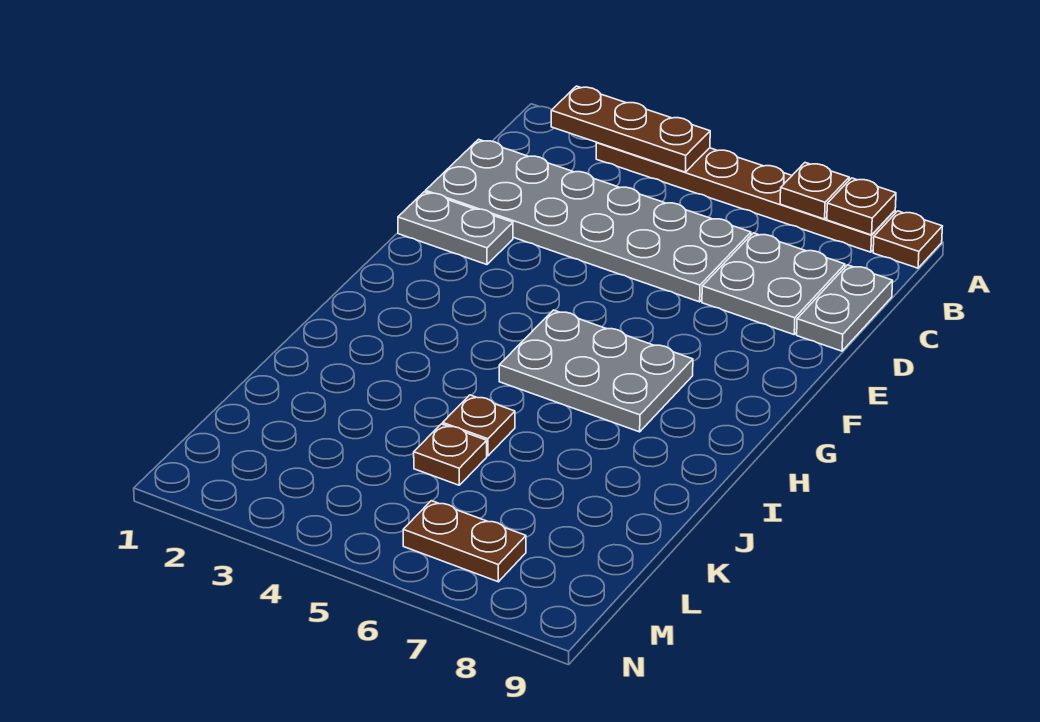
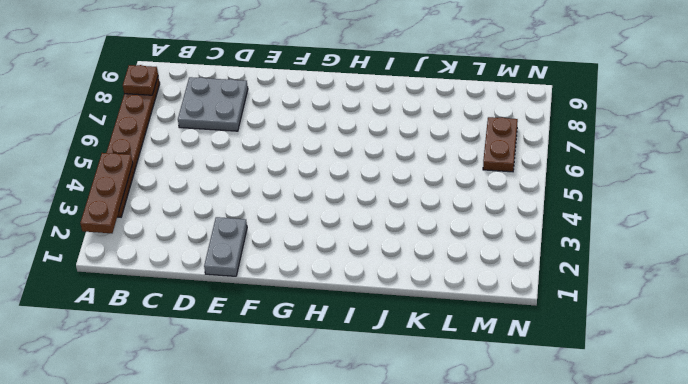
none -> brown plate A9 level 1
none -> grey plate C1:D6 level 1
none -> grey plate C9:D9 level 1

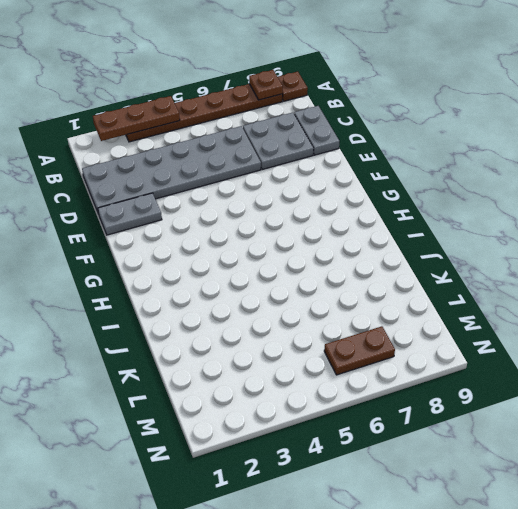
none -> grey plate G5:H7 level 1
none -> brown plate J5 level 1
none -> brown plate K5 level 1

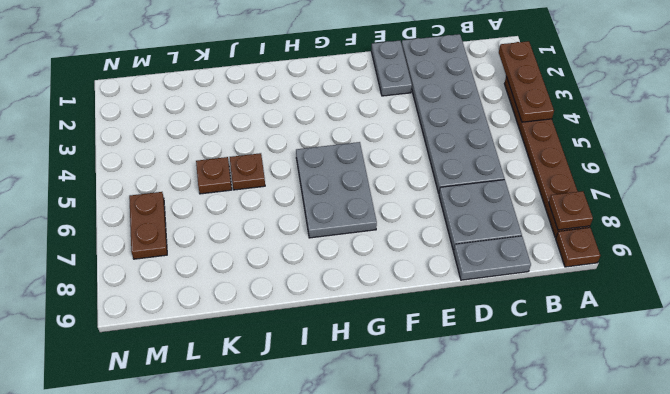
none -> brown plate A7 level 2

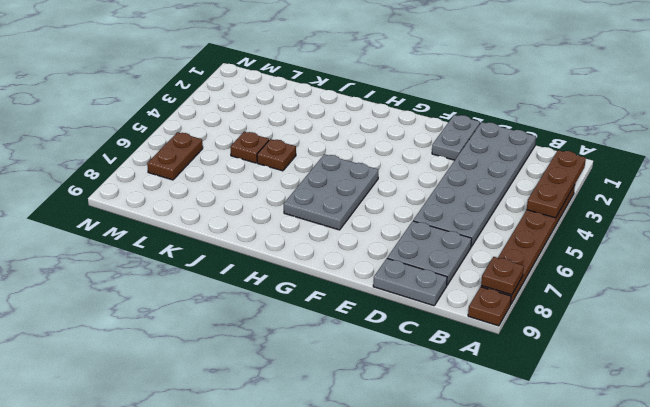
none -> brown plate A7 level 2

